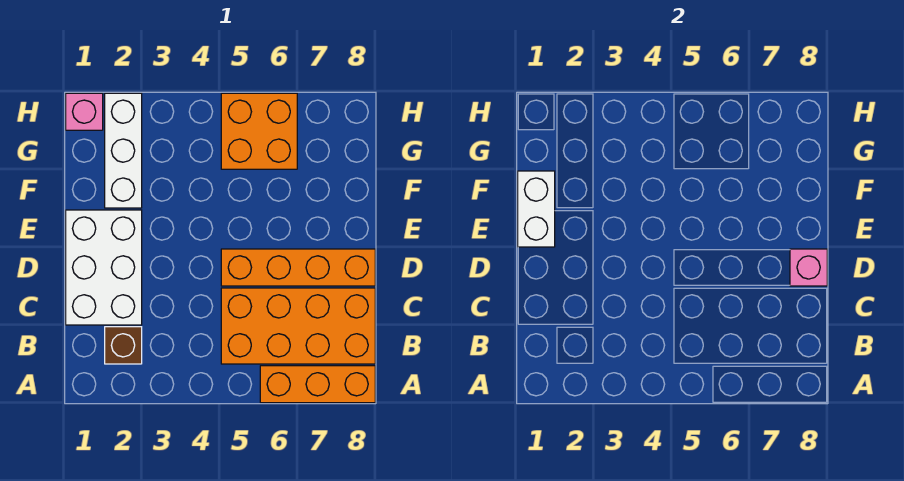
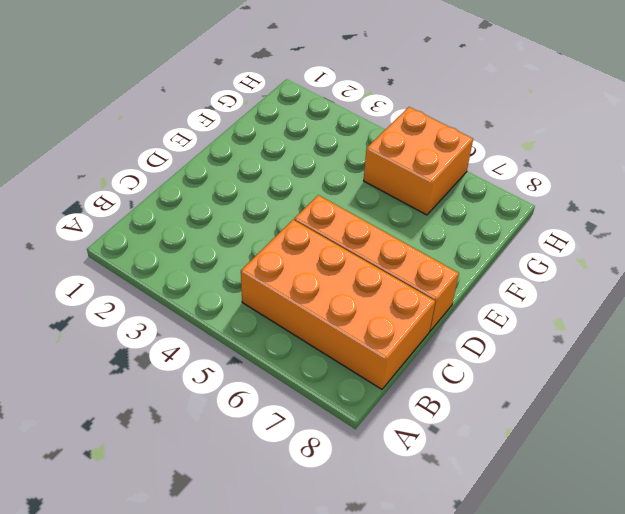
none -> orange brick A6:A8 level 1
none -> brown brick B2 level 1

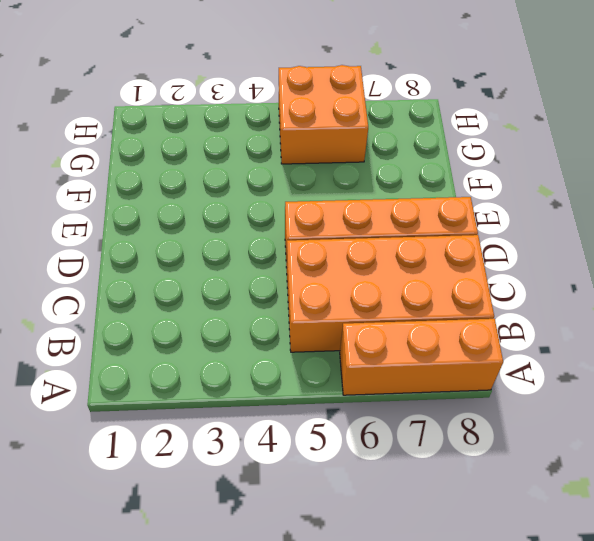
none -> brown brick B2 level 1
none -> white brick C1:E2 level 1

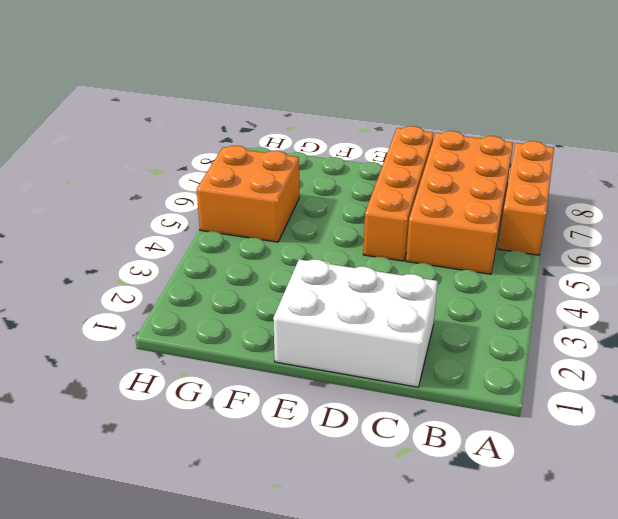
none -> brown brick B2 level 1
none -> white brick F2:H2 level 1

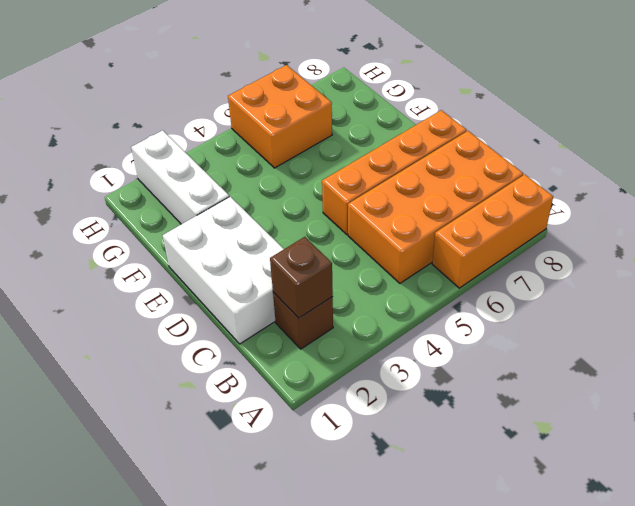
brown brick B2 level 2 -> none
none -> pink brick H1 level 1
none -> pink brick D8 level 2

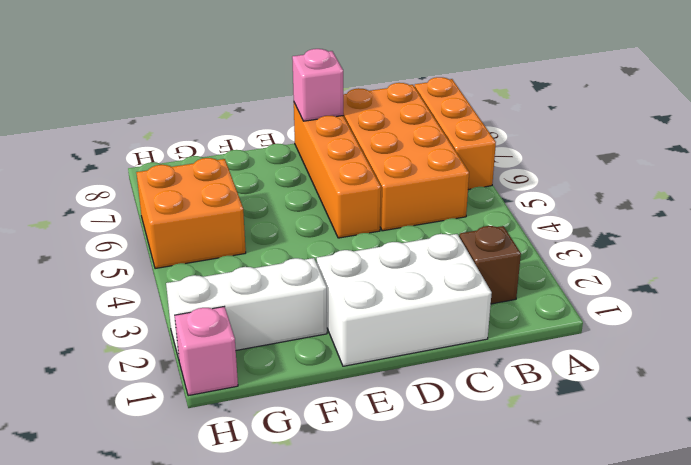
none -> white brick E1:F1 level 2

